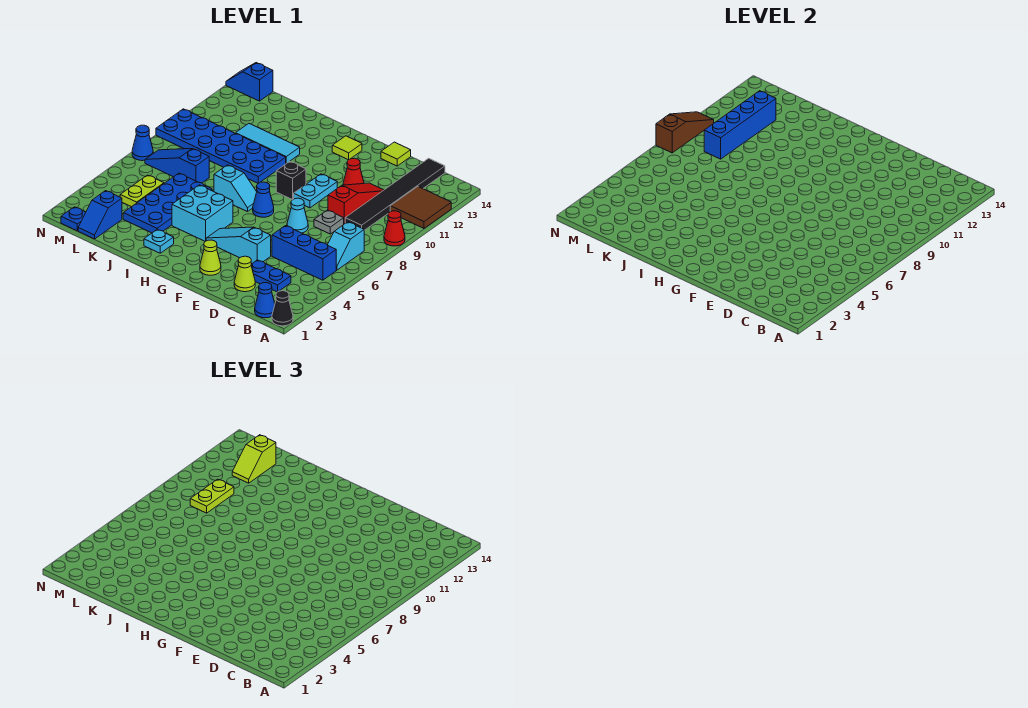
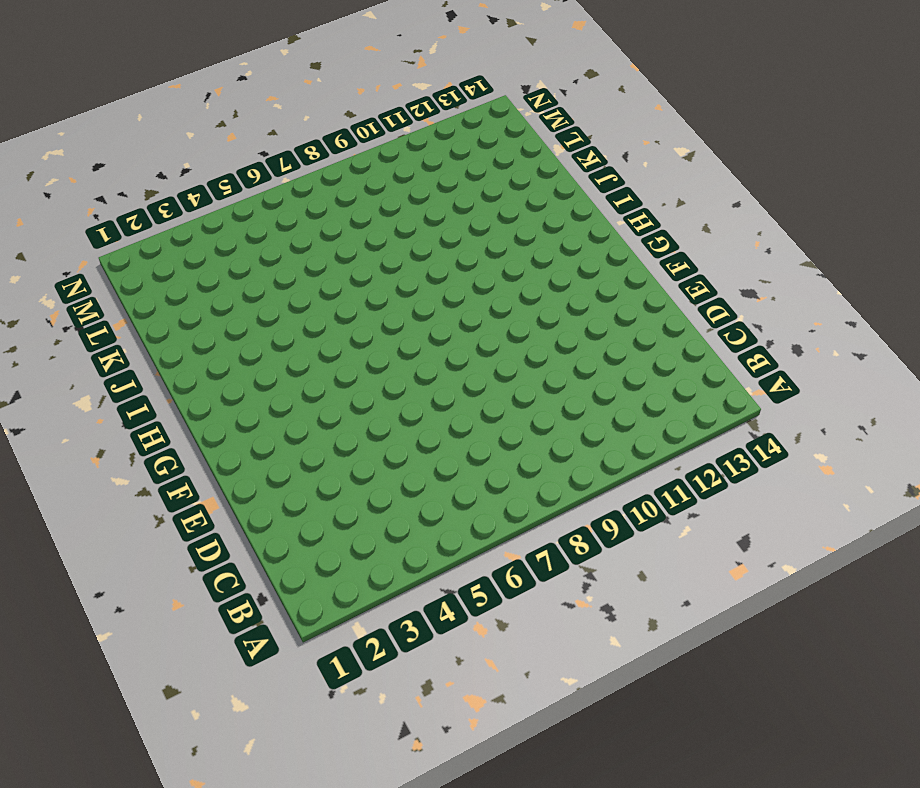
none -> black cone A1 level 1
none -> red cone A9 level 1
none -> brown tile A11:B12 level 1
none -> blue cone B1 level 1

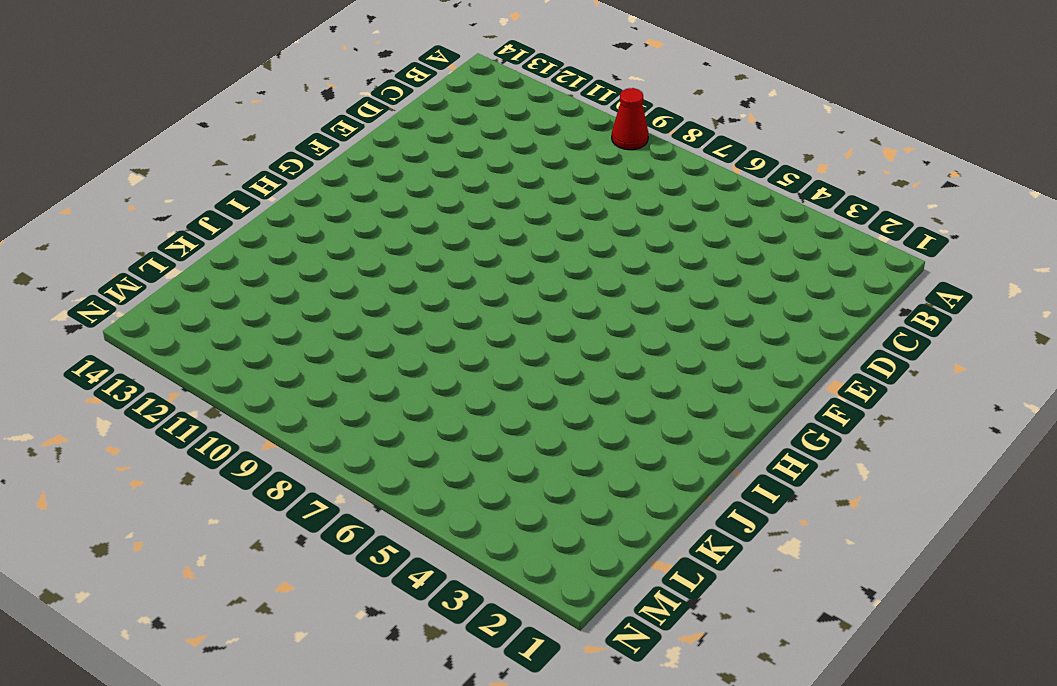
none -> black cone A1 level 1
none -> brown tile A11:B12 level 1
none -> blue cone B1 level 1
none -> blue brick B5:D5 level 1

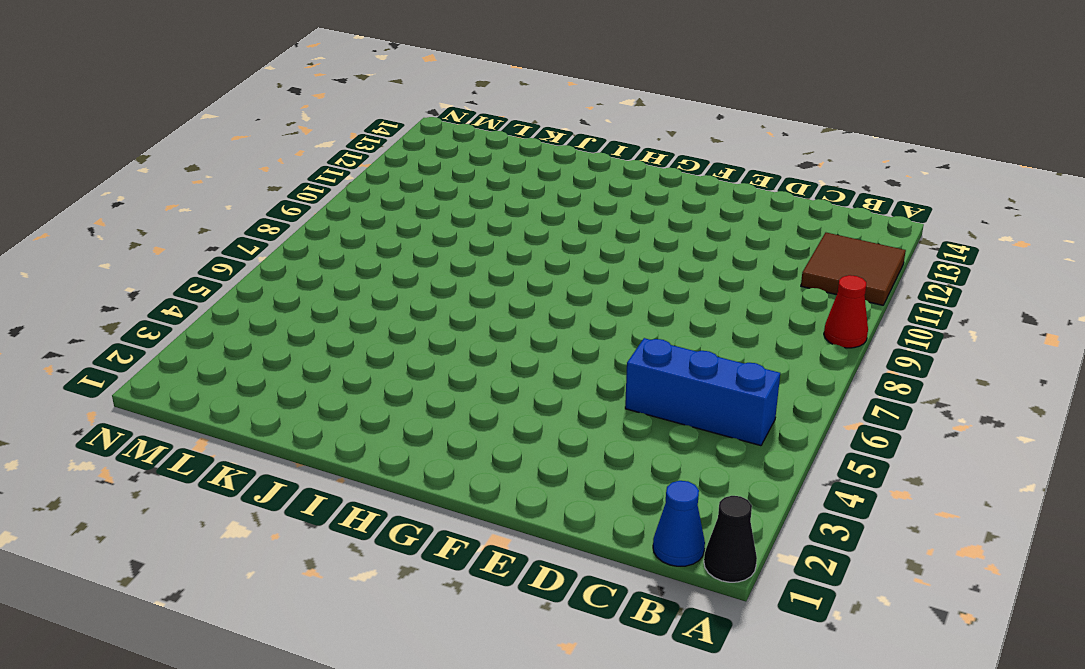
none -> cyan slope B6:B7 level 1 top 7
none -> blue plate C3:D3 level 1
none -> black tile C9:C14 level 1
none -> lime cone D2 level 1

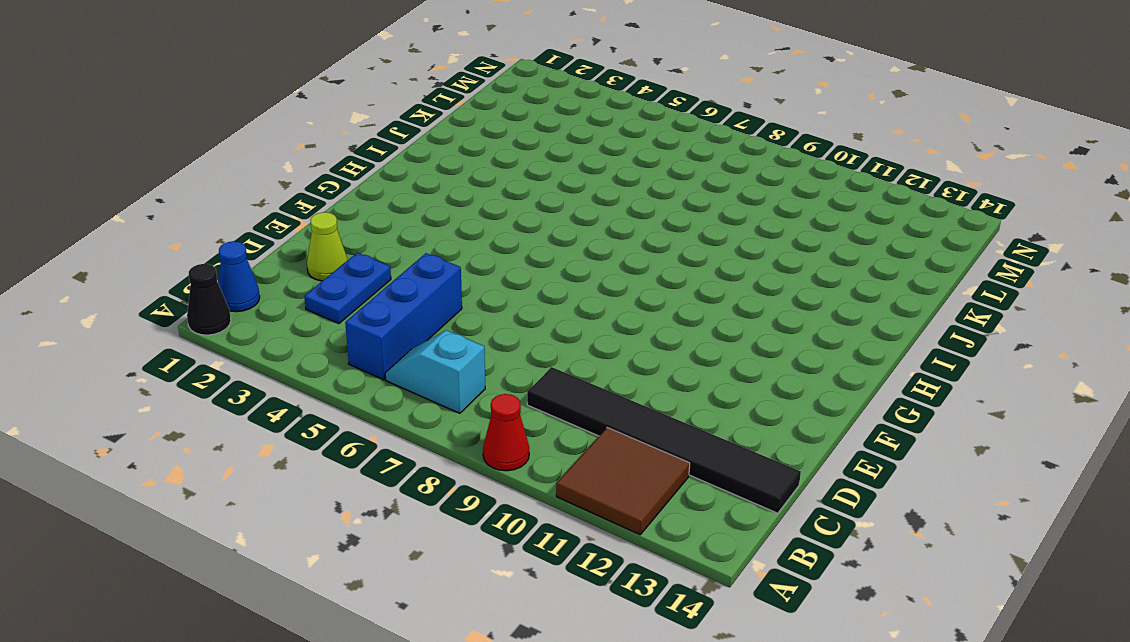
none -> grey plate D8 level 1
none -> red slope D9:D11 level 1 top 9
none -> cyan slope E4:G4 level 1 top E
none -> cyan cone E7 level 1

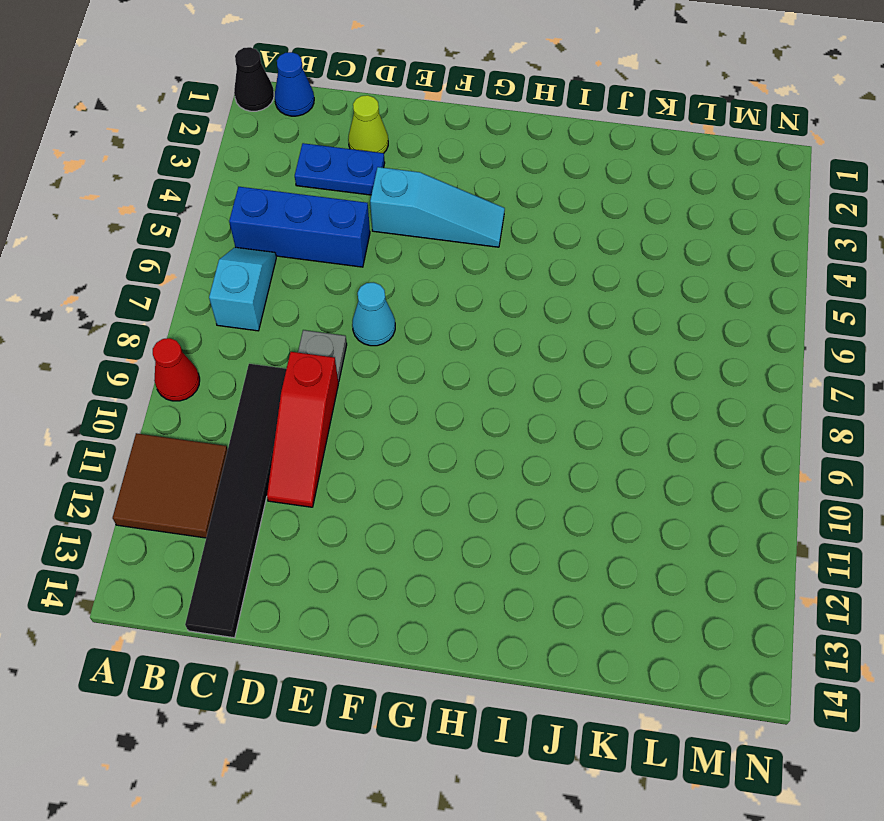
none -> red cone E11 level 1
none -> lime tile E14 level 1
none -> lime cone F2 level 1
none -> cyan plate F9:F10 level 1

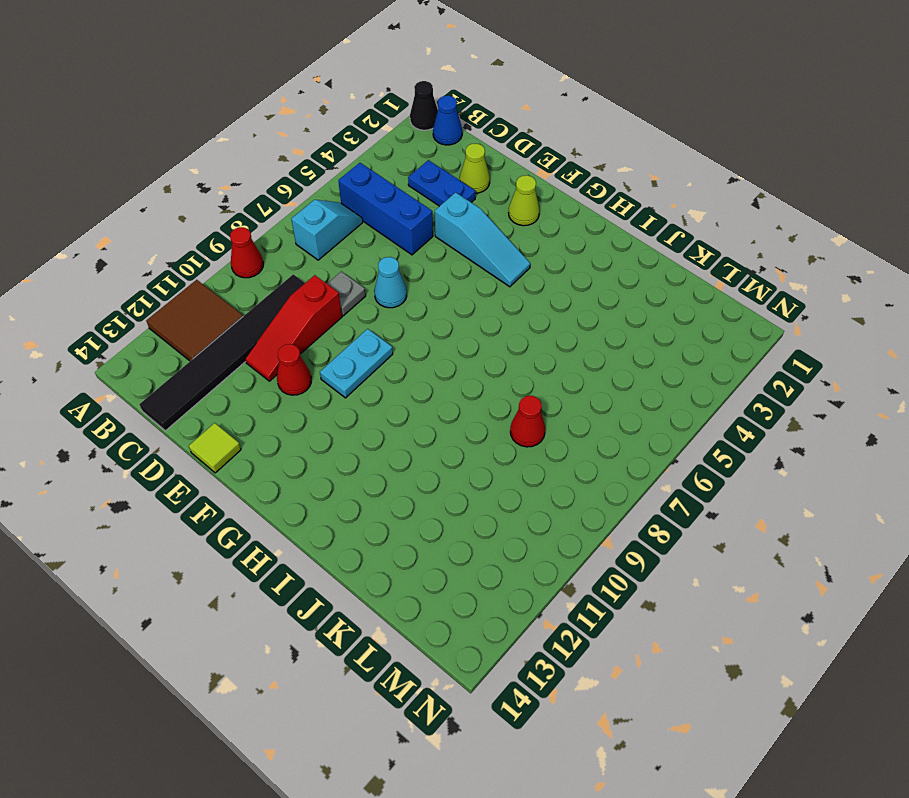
red cone K8 level 1 -> none
none -> blue cone G7 level 1
none -> black brick G9 level 1
none -> lime tile G13 level 1
none -> cyan brick H4:I5 level 1

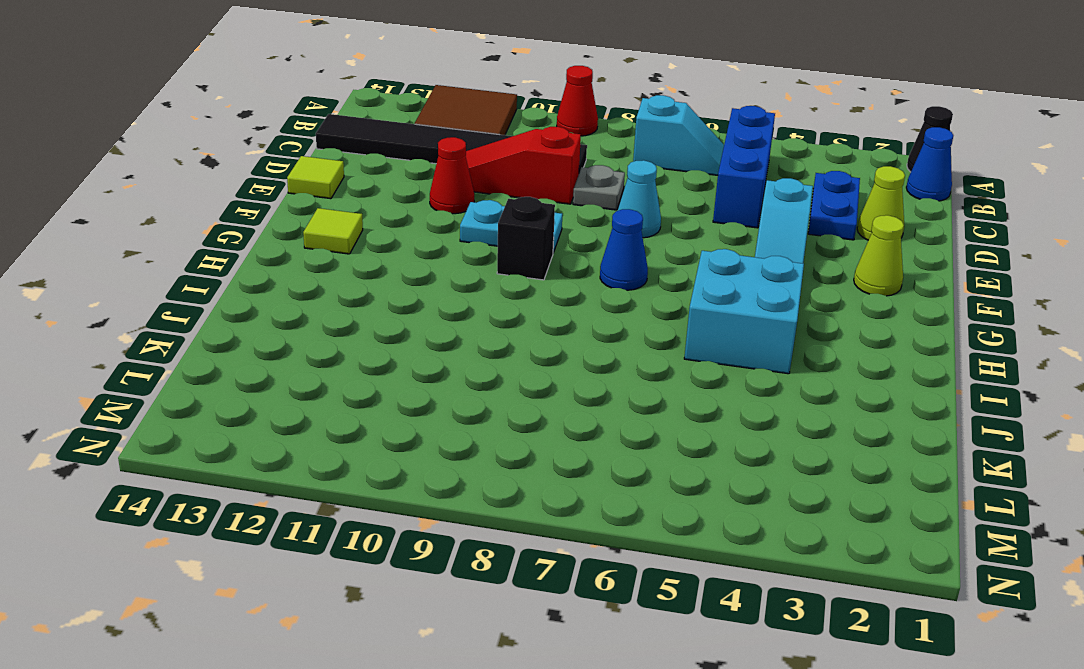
none -> cyan slope H7:I7 level 1 top I
none -> cyan plate I2 level 1
none -> blue plate I9:N10 level 1
none -> cyan tile I11:K11 level 1

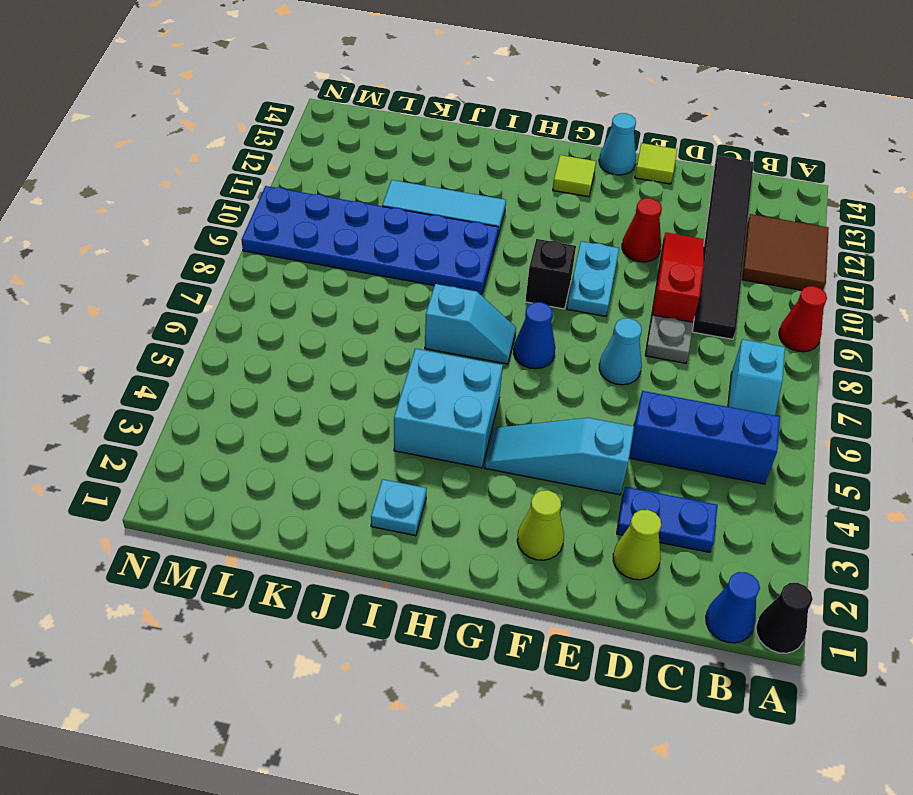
cyan cone F14 level 1 -> none
none -> blue plate J3:K6 level 1
none -> blue slope K7:M7 level 1 top K
none -> blue slope L1:L2 level 1 top 2
none -> lime plate L4:L5 level 1

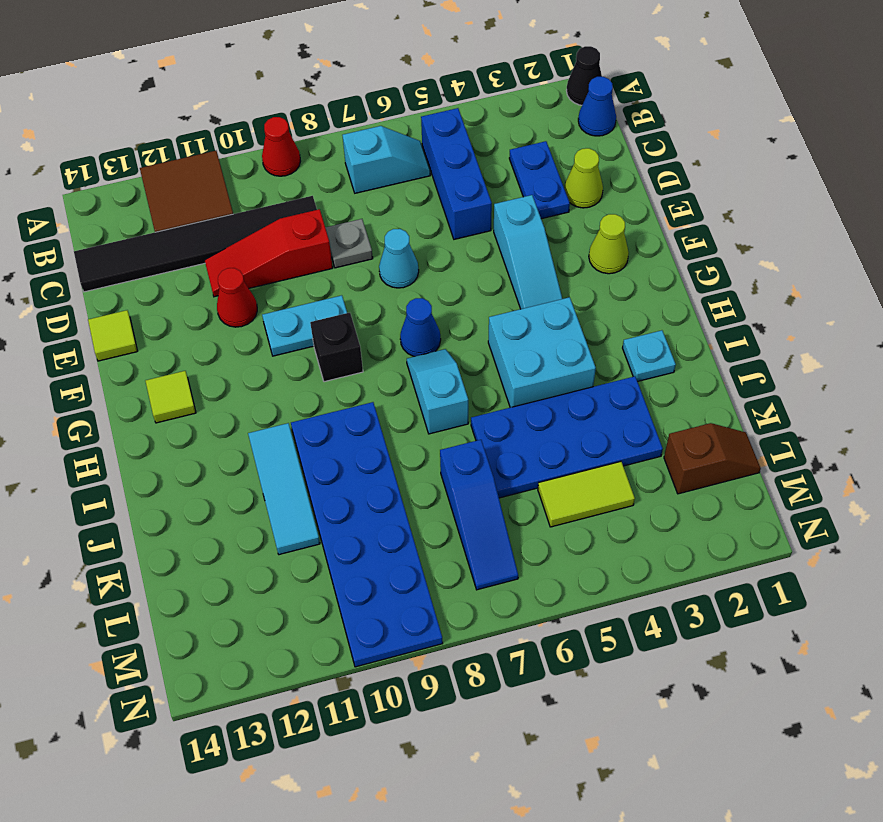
brown slope L1:L2 level 1 top 2 -> blue slope L1:L2 level 1 top 2
lime tile L4:L5 level 1 -> lime plate L4:L5 level 1
none -> blue plate M1 level 1
none -> blue slope M14:N14 level 1 top M
none -> blue cone N7 level 1
none -> blue brick L9:L12 level 2

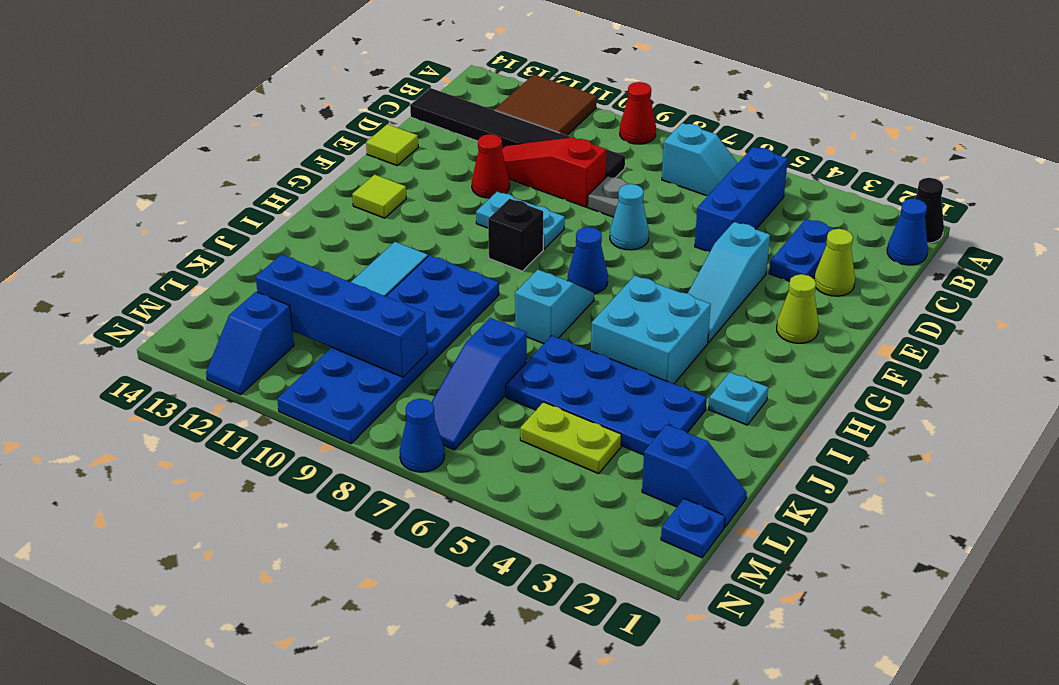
blue slope M12:N12 level 1 top M -> blue slope M14:N14 level 1 top M
none -> brown slope N8:N10 level 2 top 8
none -> lime plate L9:L10 level 3
none -> lime slope L12:L13 level 3 top 13

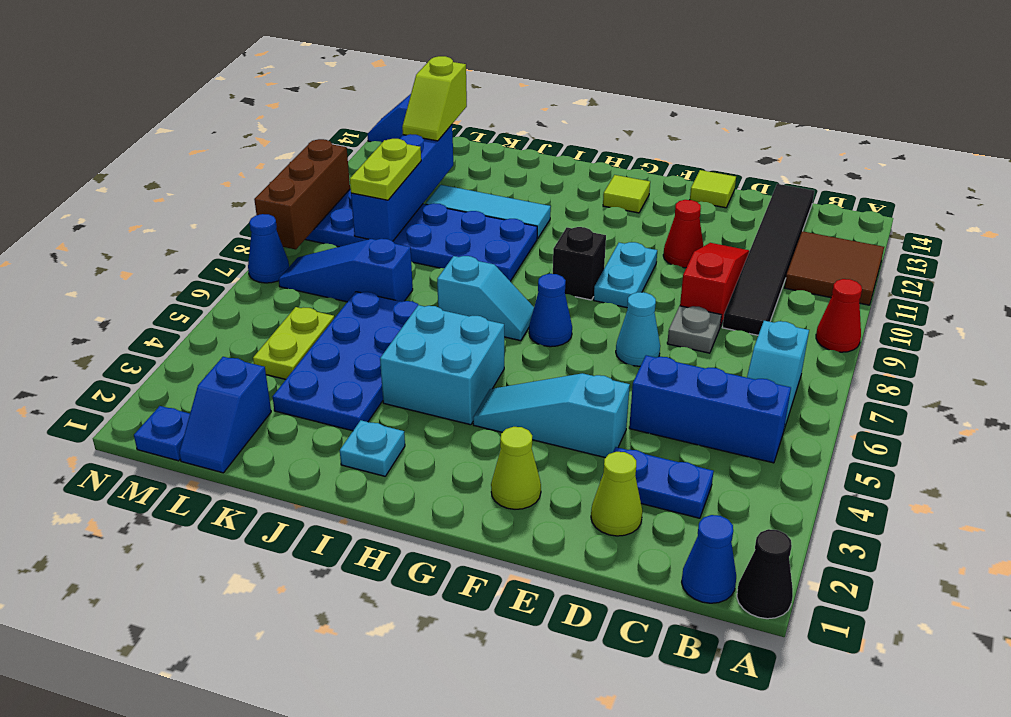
brown brick N8:N10 level 2 -> brown slope N8:N10 level 2 top 8

